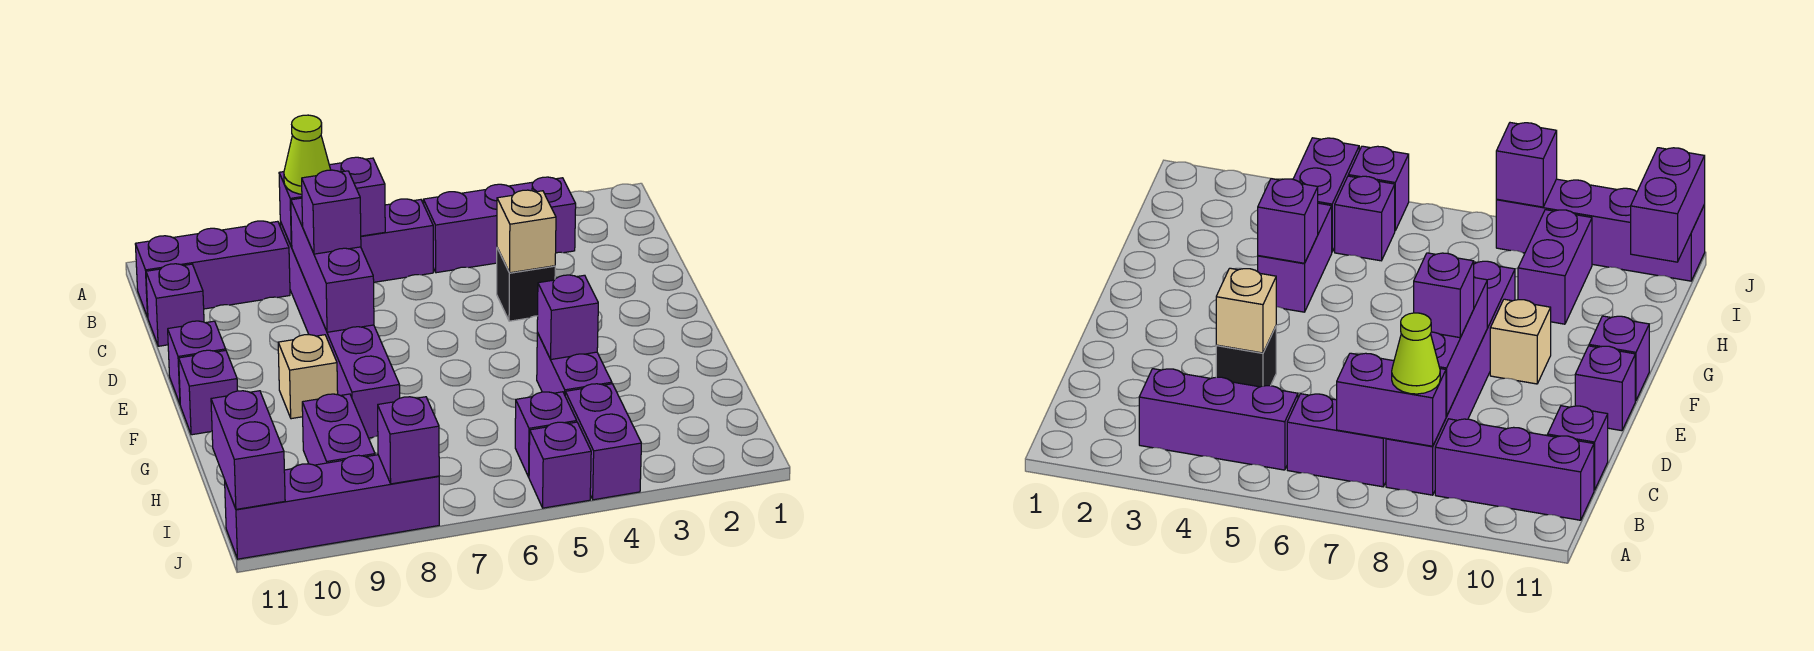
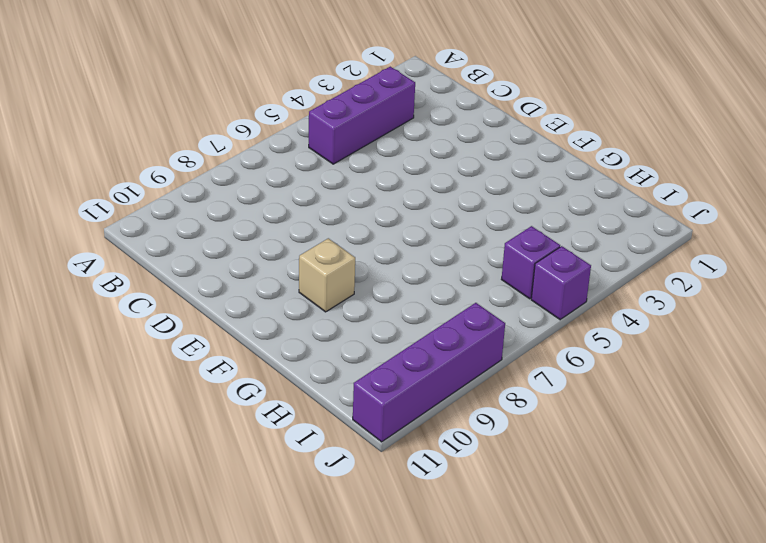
none -> purple brick B6:B7 level 1
none -> purple brick B8:G8 level 1
none -> purple brick B9:B11 level 1

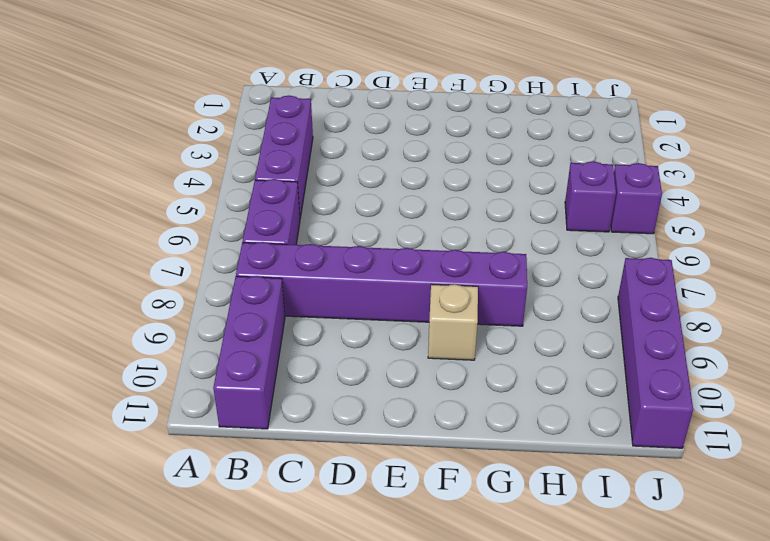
none -> purple brick C11 level 1
none -> black brick D4 level 1
none -> purple brick E11 level 1

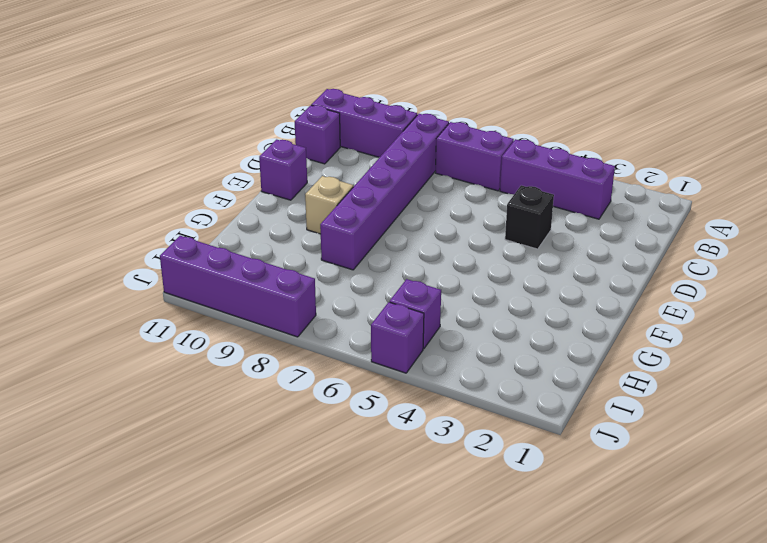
none -> purple brick F11 level 1
none -> purple brick G4:H4 level 1
none -> purple brick H9:I9 level 1

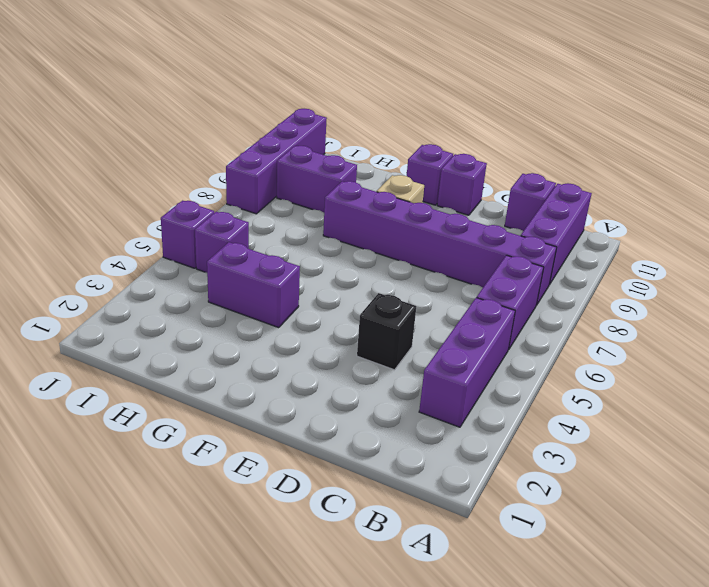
none -> purple brick I4:J4 level 1
none -> purple brick B7:B8 level 2
none -> purple brick C8:E8 level 2

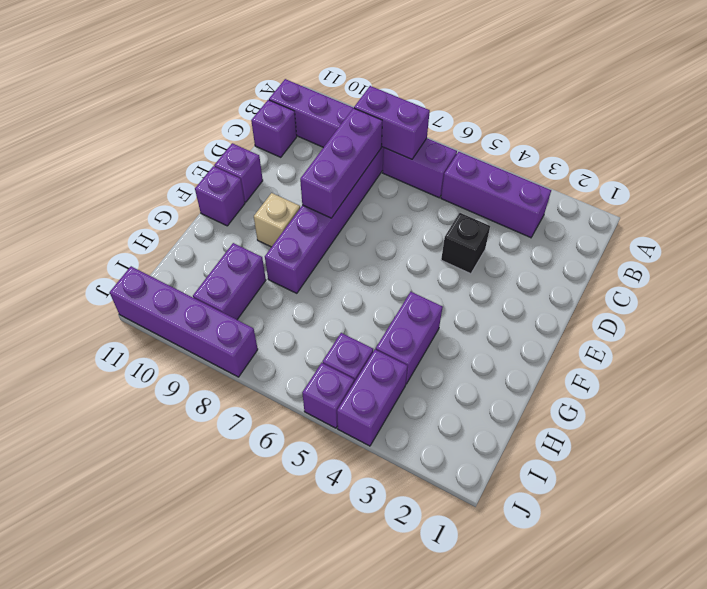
none -> tan brick D4 level 2
none -> purple brick G4 level 2
none -> purple brick I11:J11 level 2

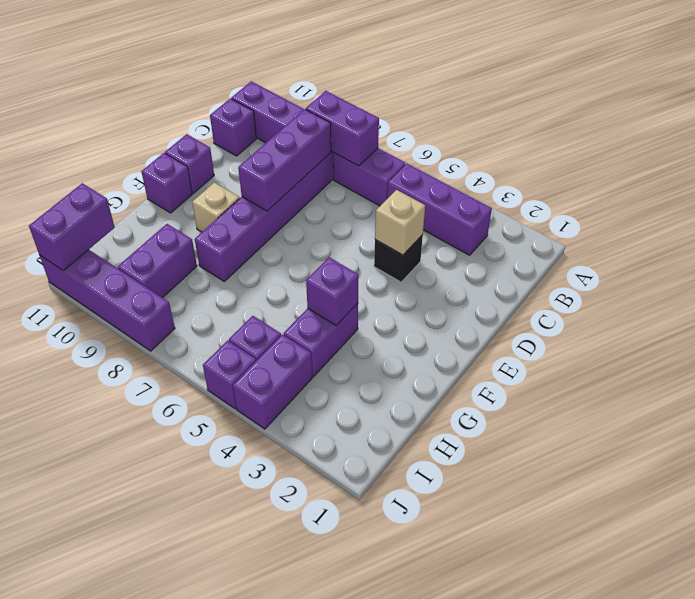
none -> purple brick J8 level 2
none -> lime cone B8 level 3
none -> purple brick D8 level 3

